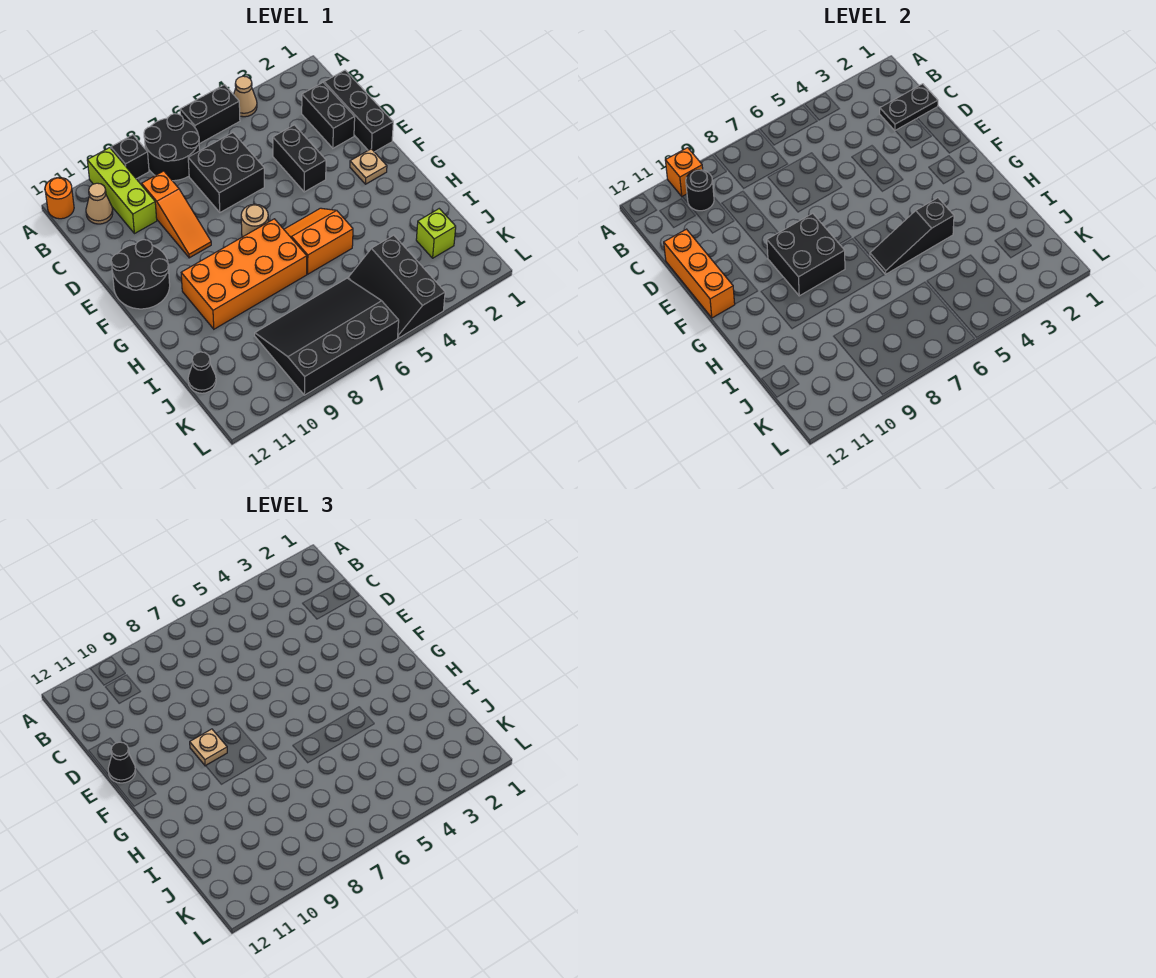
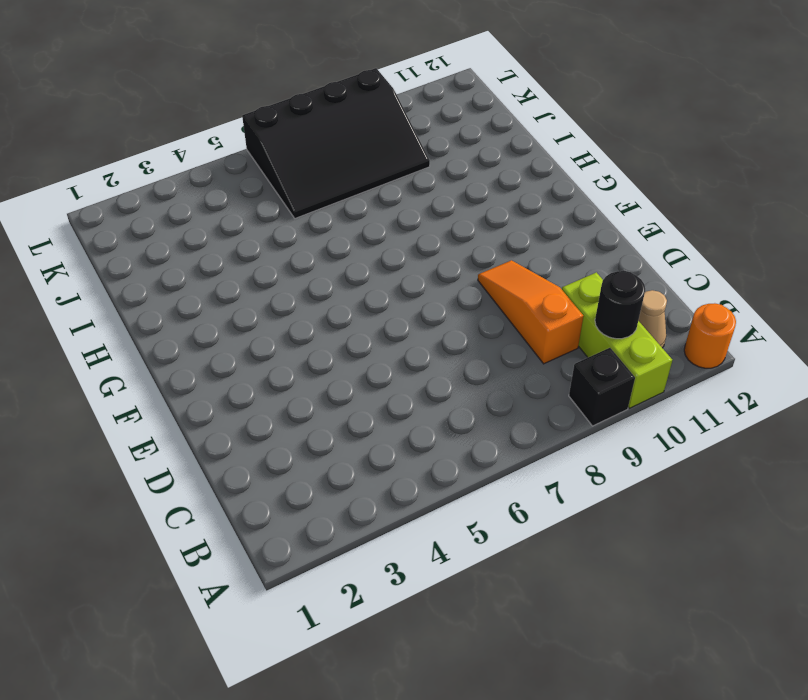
none -> tan cone A4 level 1
none -> black brick A5:A6 level 1
none -> black round brick A7:B8 level 1

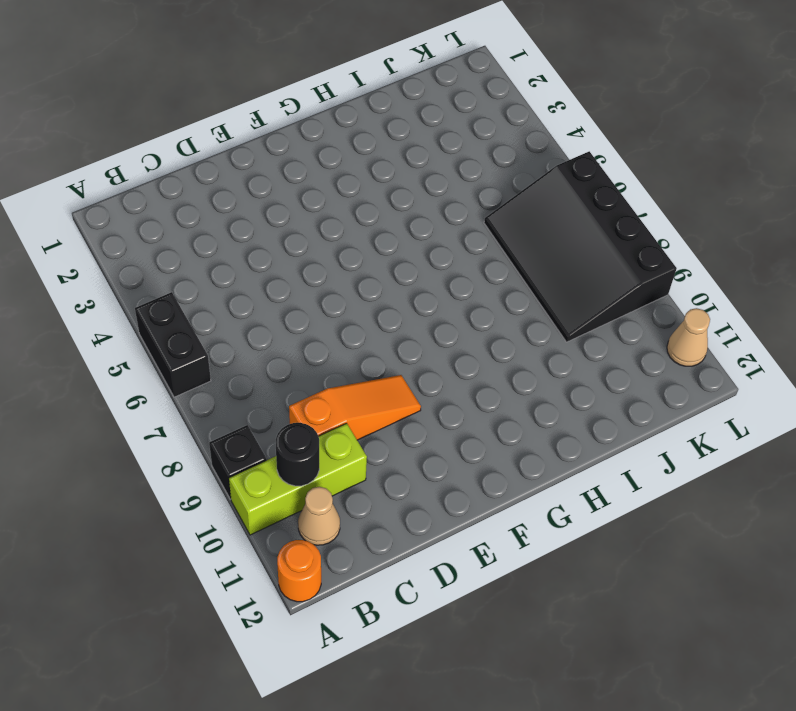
tan cone L11 level 1 -> tan cone A4 level 1
none -> black round brick A7:B8 level 1
none -> black brick C1:E1 level 1
none -> black brick C2:D2 level 1

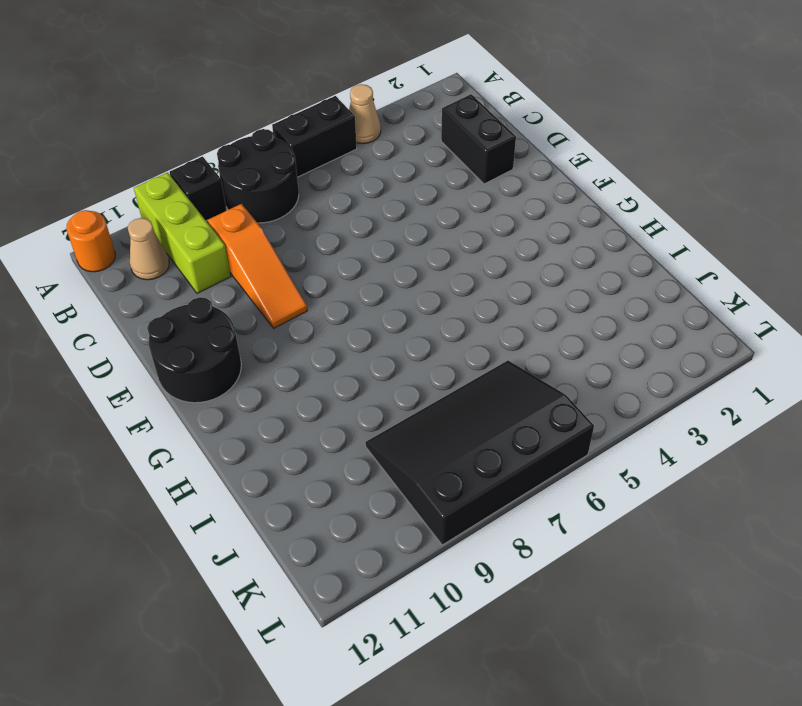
none -> black brick C1:E1 level 1
none -> black brick C6:D7 level 1
none -> black brick D4:E4 level 1

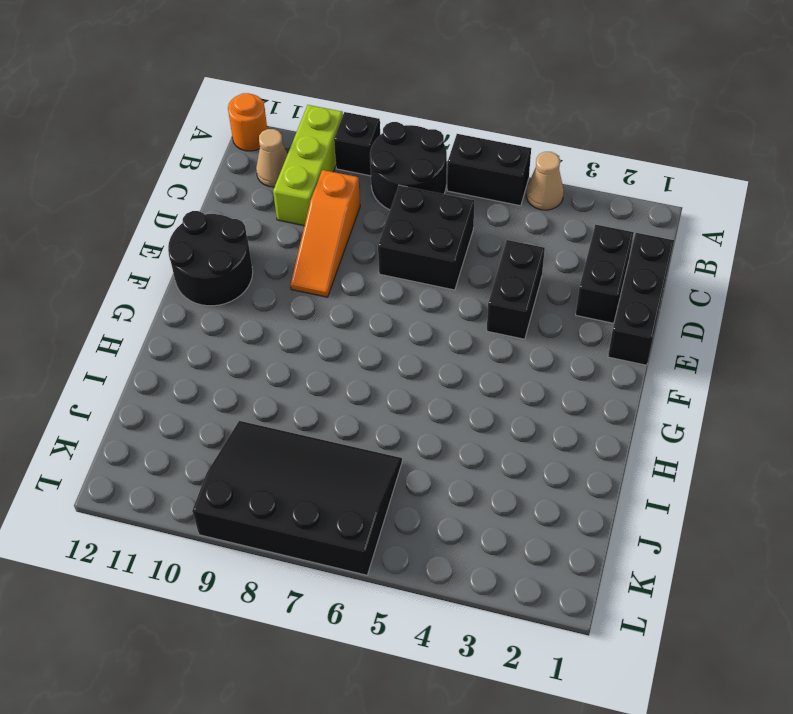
none -> tan plate F2 level 1
none -> tan round brick F7 level 1
none -> orange slope G5:H6 level 1 top H

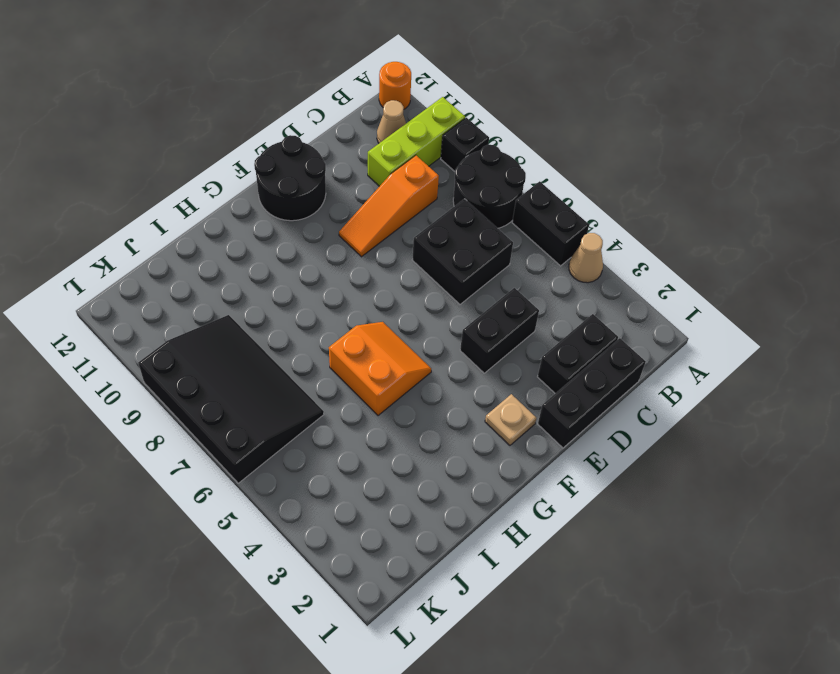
none -> tan round brick F7 level 1
none -> orange brick G7:H10 level 1
none -> lime brick J2 level 1

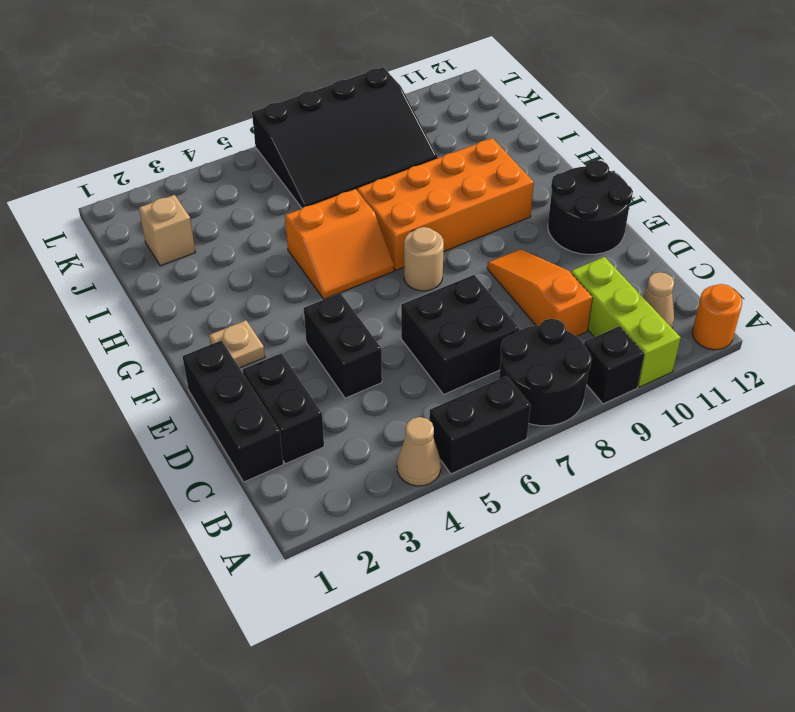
tan brick J2 level 1 -> lime brick J2 level 1
none -> black slope J4:L5 level 1 top 4
none -> black cone J12 level 1
none -> orange brick A10 level 2

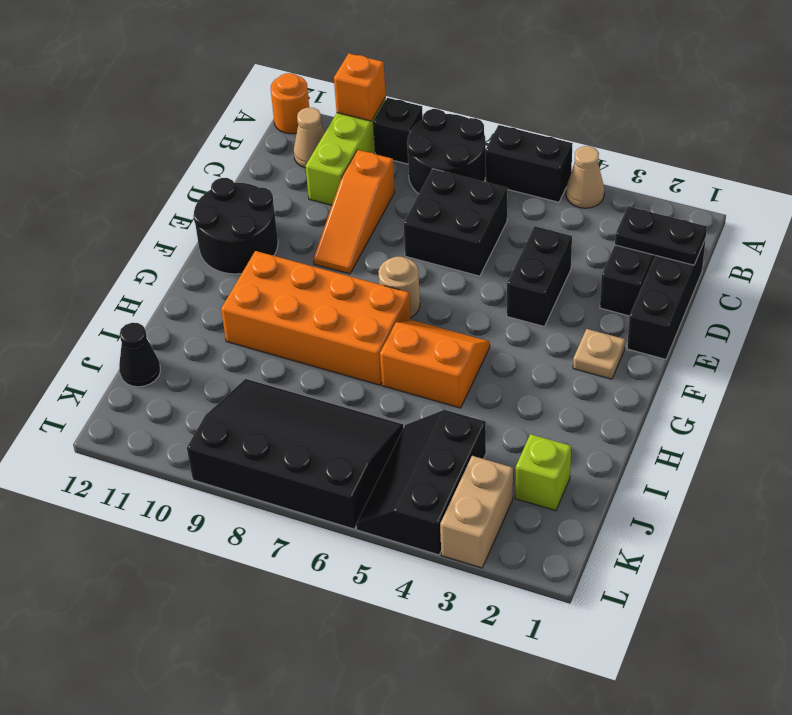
tan brick K3:L3 level 1 -> none
none -> black round brick B10 level 2
none -> orange brick D12:F12 level 2
none -> black brick F8:G9 level 2

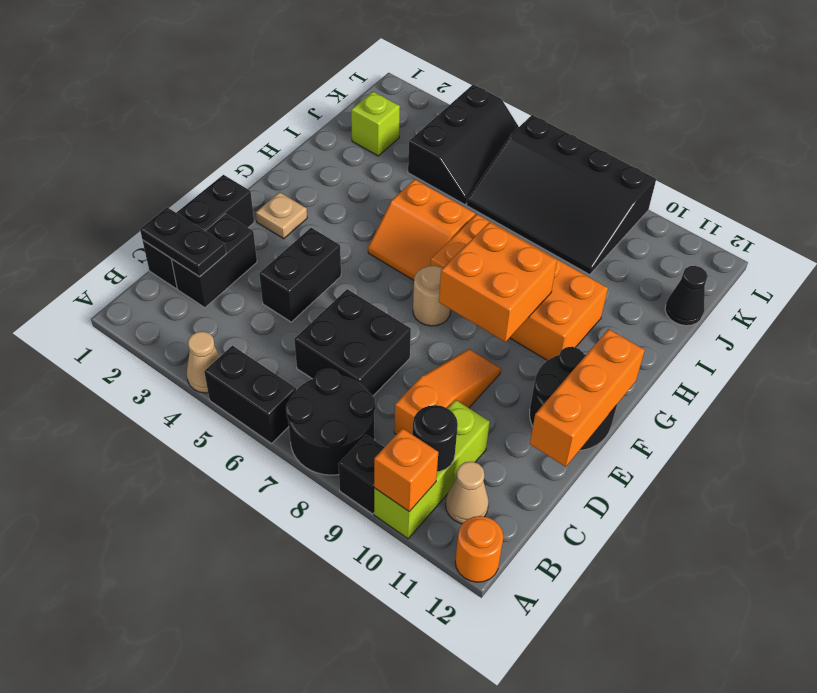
orange brick F8:G9 level 2 -> black brick F8:G9 level 2
none -> black slope H4:H6 level 2 top 4
none -> black cone E12 level 3
none -> tan plate F9 level 3

